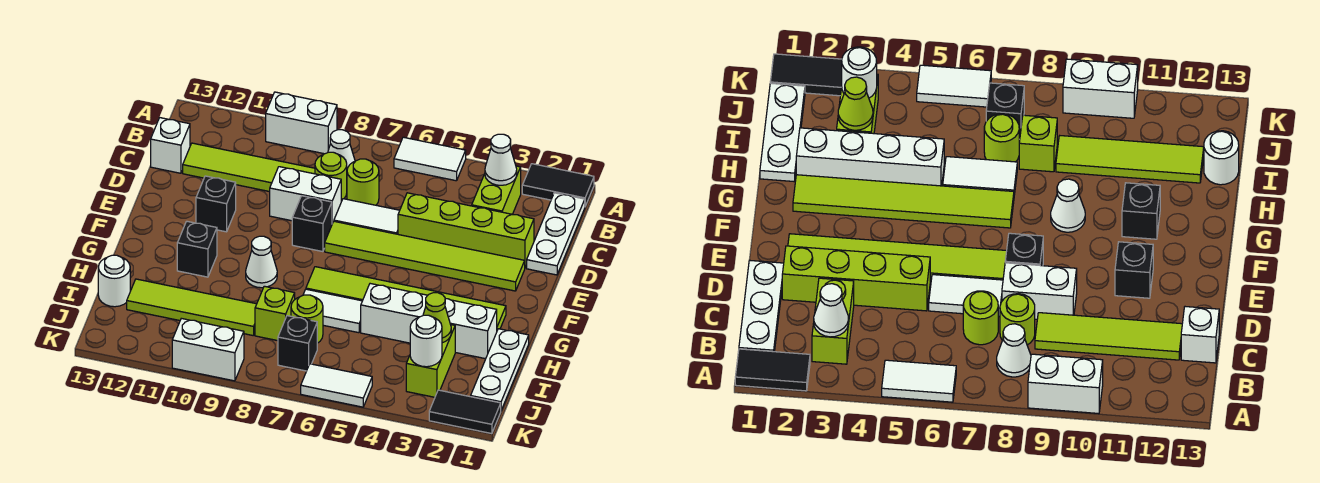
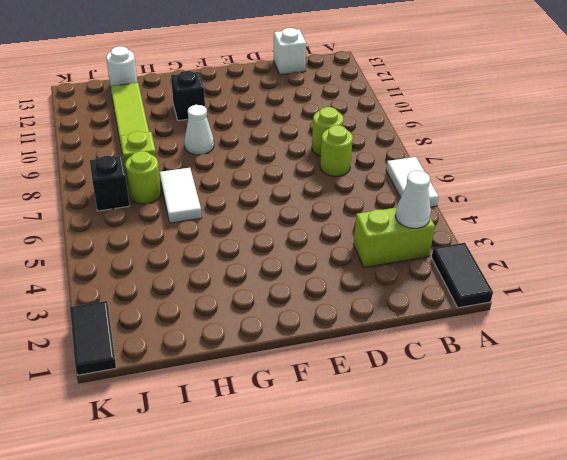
none -> white brick A9:A10 level 1
none -> white plate B1:D1 level 1
none -> white cone B8 level 1
none -> lime tile C9:C12 level 1

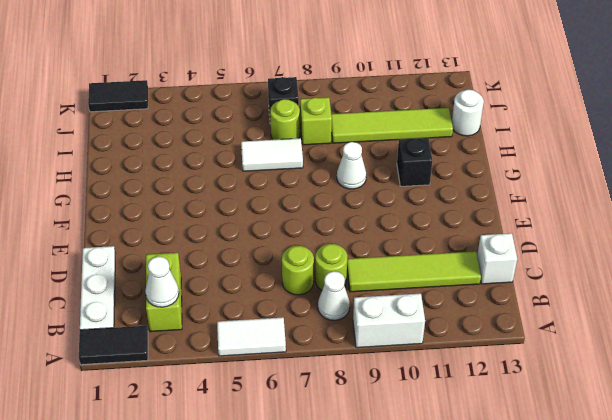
none -> lime brick D2:D5 level 1
none -> white tile D6:D7 level 1
none -> white brick D8:D9 level 1
none -> lime tile E2:E7 level 1

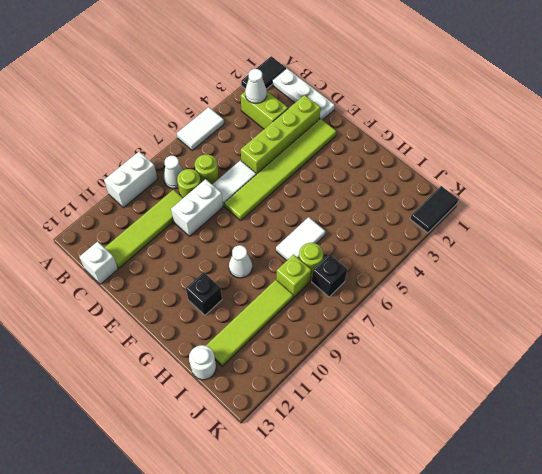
none -> black brick E8 level 1
none -> black brick E11 level 1
none -> lime tile G2:G7 level 1
none -> white plate H1:J1 level 1

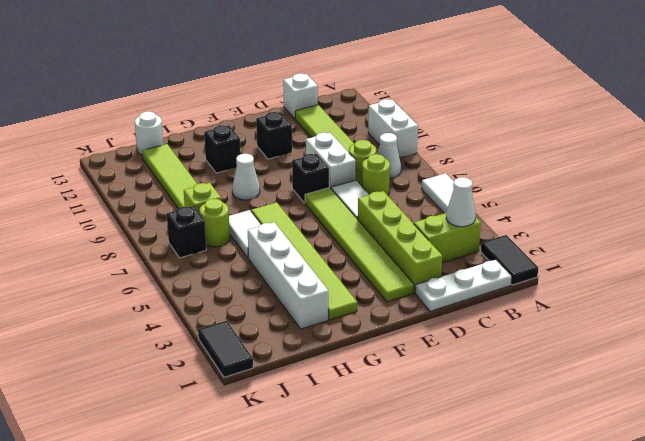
none -> white plate H1:J1 level 1
none -> lime brick I3:J3 level 1
none -> white tile K5:K6 level 1
none -> white brick K9:K10 level 1

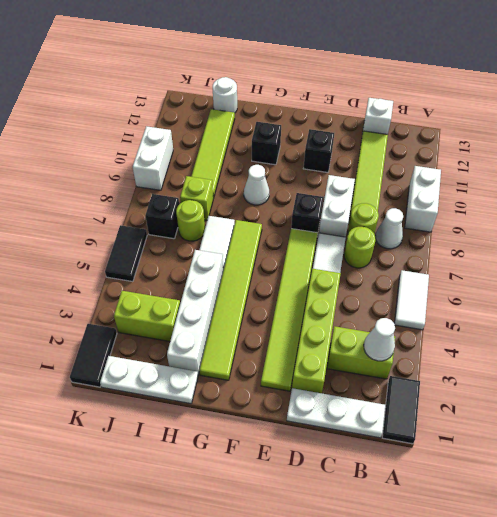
black tile K5:K6 level 1 -> white tile K5:K6 level 1
none -> lime cone I3 level 2
none -> white round brick J3 level 2

